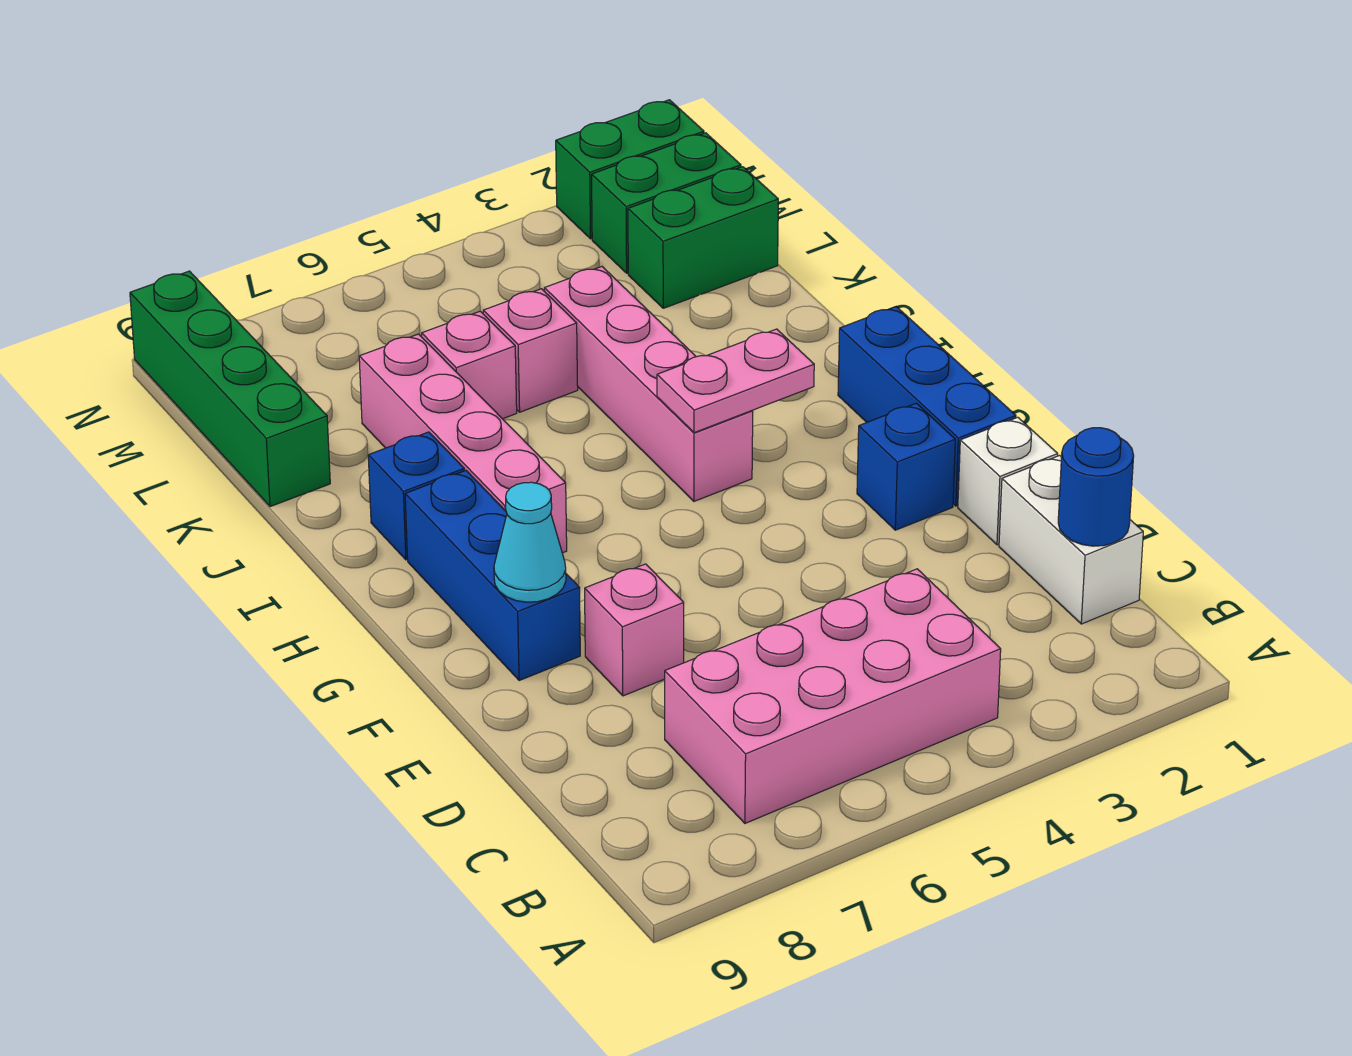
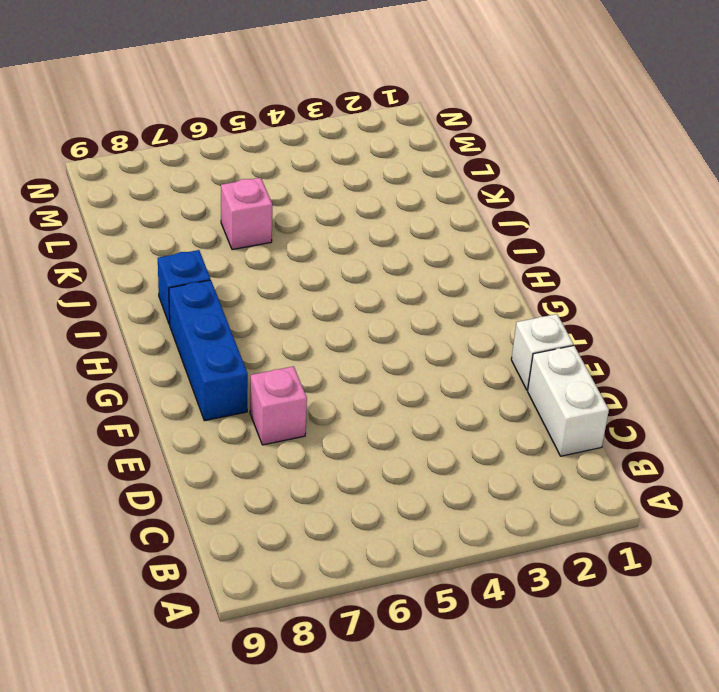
none -> pink brick B4:C7 level 1
none -> blue brick F1:H1 level 1
none -> blue brick F2 level 1

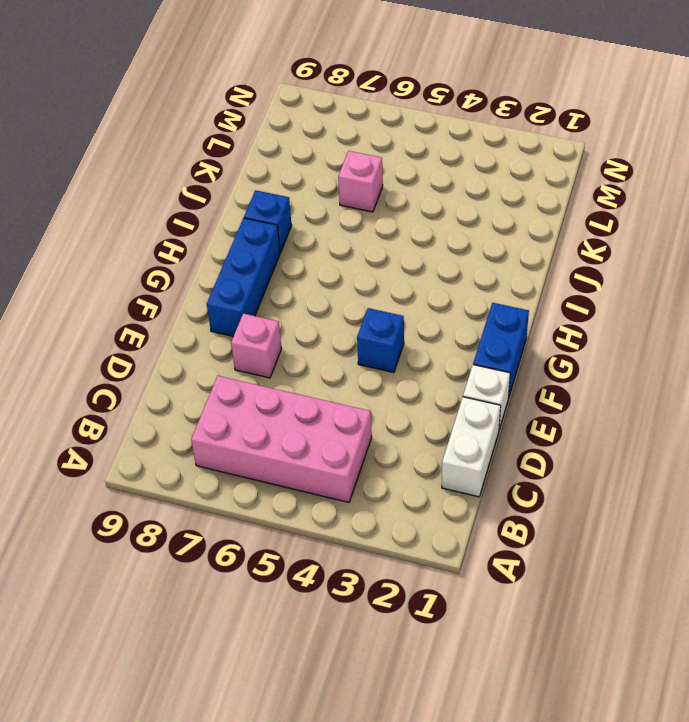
blue brick F1:G1 level 1 -> blue brick F1:H1 level 1
blue brick F4 level 1 -> blue brick F2 level 1
none -> pink brick H4:K4 level 1
none -> pink brick H7:K7 level 1
none -> pink brick K5 level 1

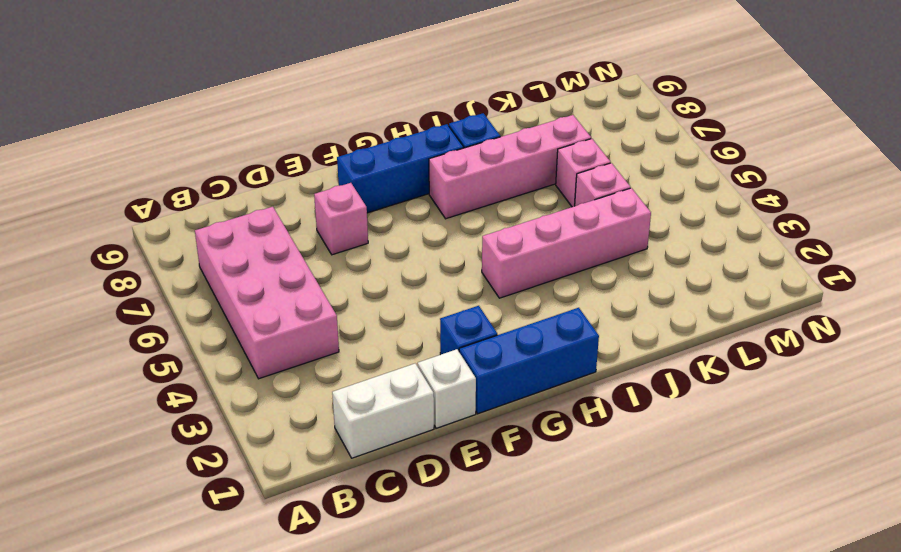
none -> green brick K9:N9 level 1
none -> green brick L1:L2 level 1
none -> green brick M1:M2 level 1

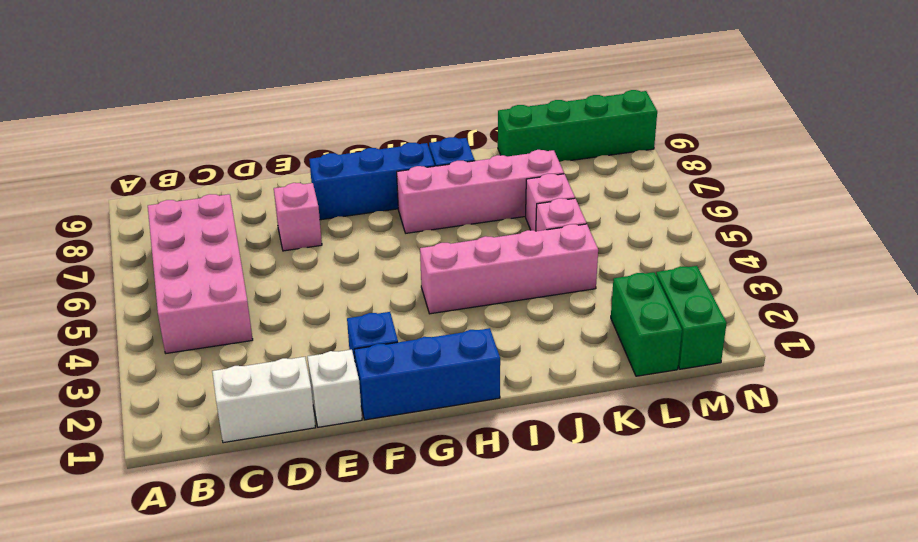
none -> green brick N1:N2 level 1
none -> blue round brick C1 level 2
none -> cyan cone F8 level 2

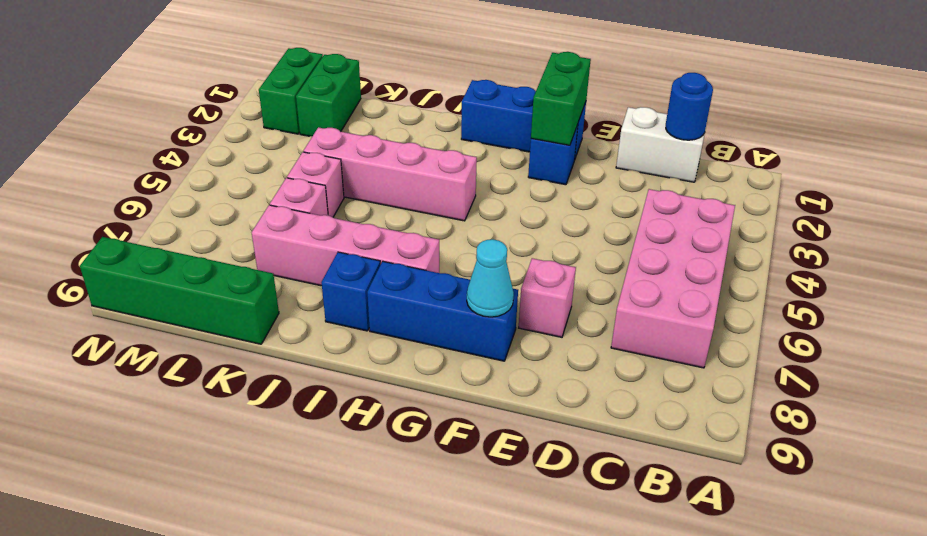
green brick F1:F2 level 2 -> green brick N1:N2 level 1
none -> white brick E1 level 1
none -> pink plate H3:H4 level 2

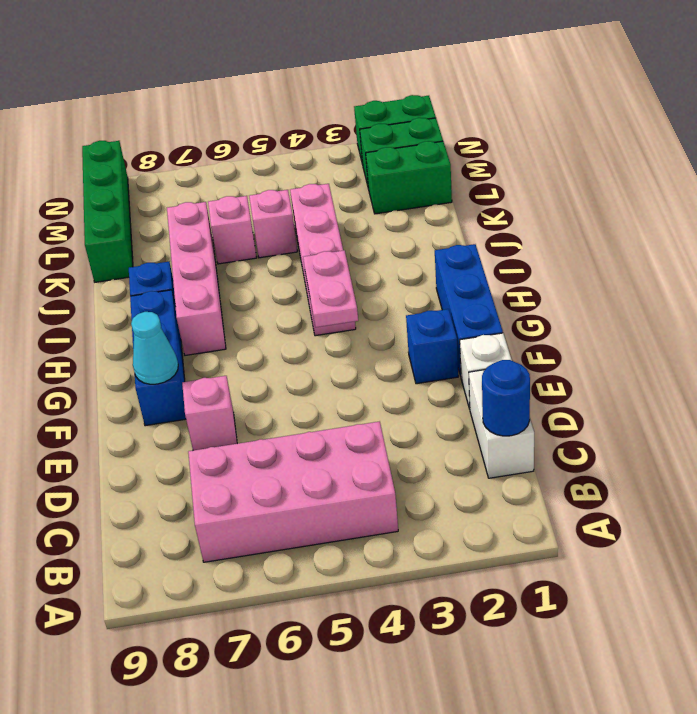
pink plate G4:H4 level 2 -> pink plate H3:H4 level 2

